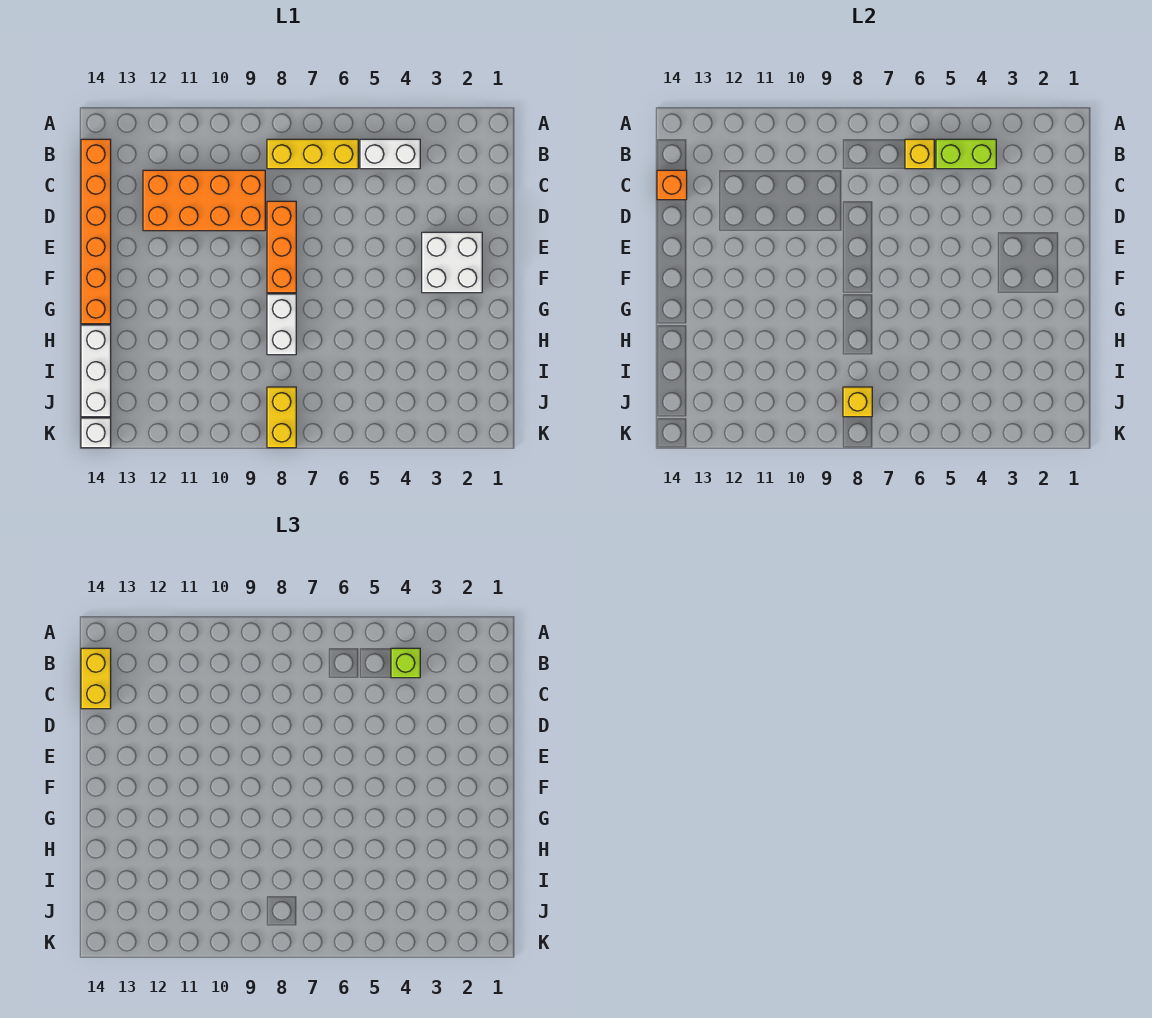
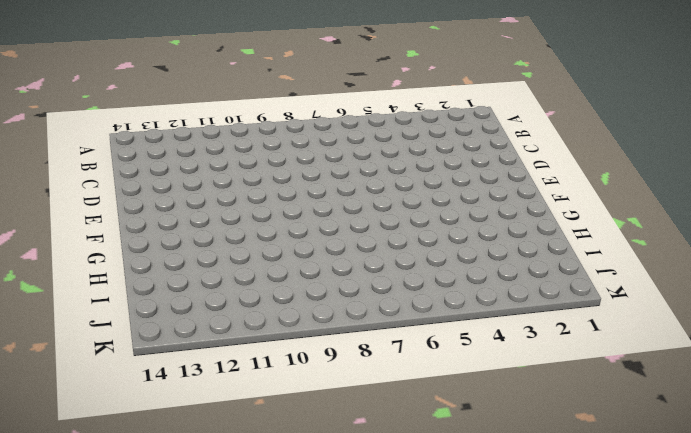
none -> white brick B4:B5 level 1
none -> yellow brick B6:B8 level 1
none -> orange brick B14:G14 level 1

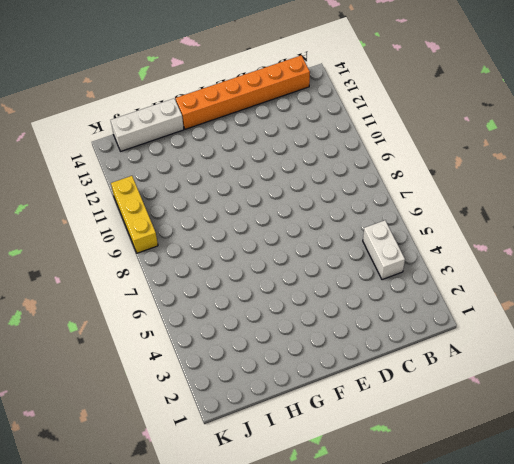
yellow brick K9:K11 level 1 -> yellow brick B6:B8 level 1
none -> orange brick C9:D12 level 1
none -> orange brick D8:F8 level 1
none -> white brick E2:F3 level 1

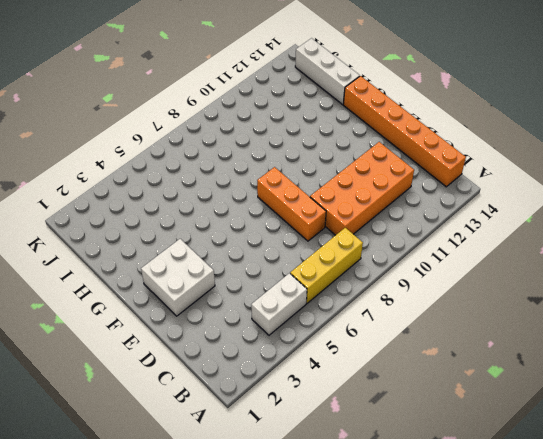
none -> white brick G8:H8 level 1
none -> yellow brick J8:K8 level 1
none -> white brick K14 level 1

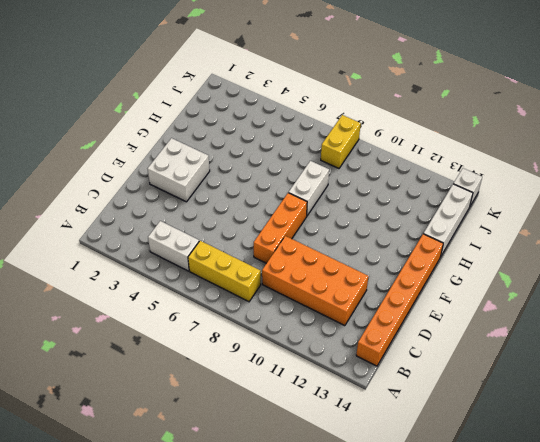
none -> lime brick B4:B5 level 2
none -> yellow brick B6 level 2
none -> orange brick C14 level 2

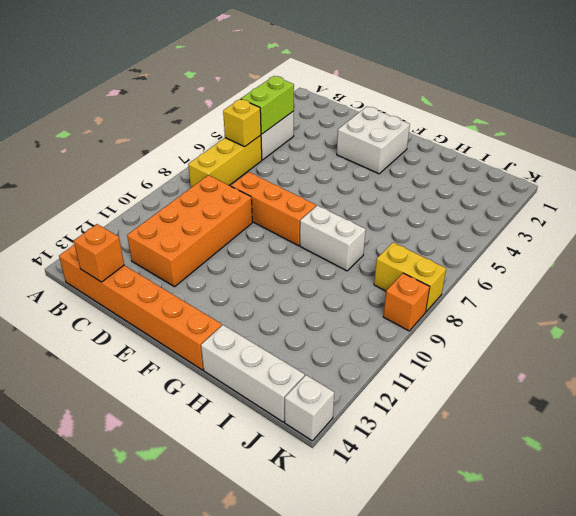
orange brick K9 level 1 -> none
none -> yellow brick J8 level 2
none -> lime brick B4 level 3
none -> yellow brick B14:C14 level 3

